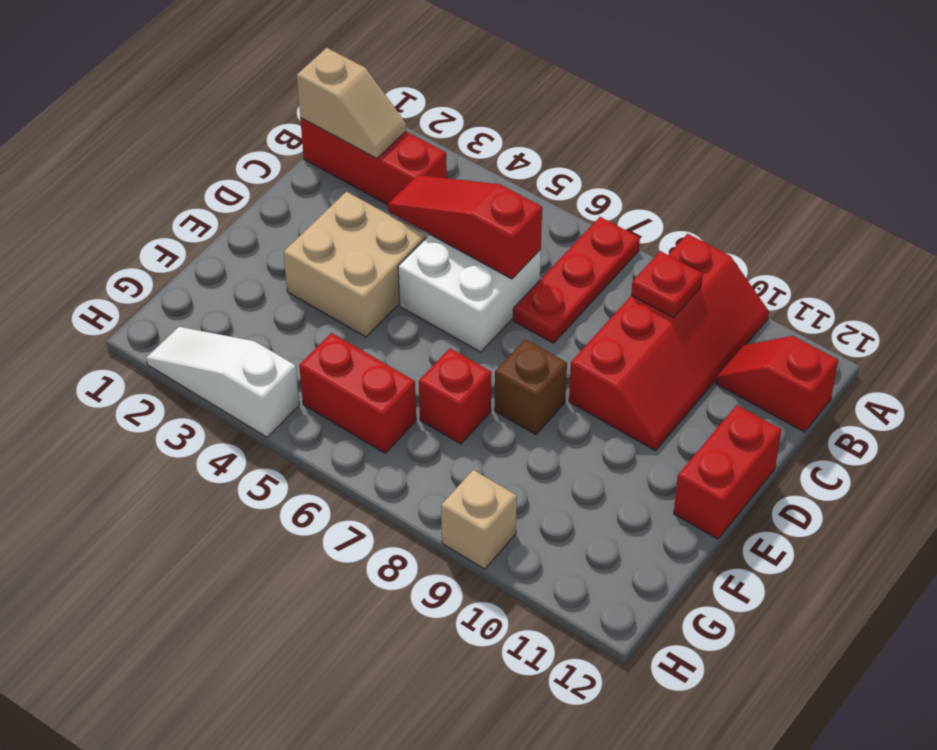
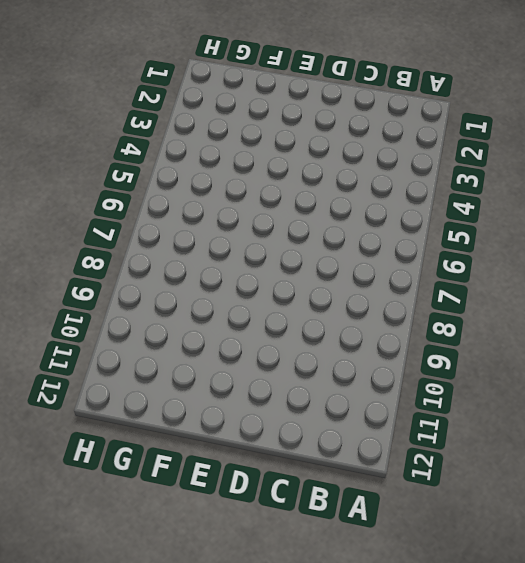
none -> red plate A7:C7 level 1
none -> red slope A9:D10 level 1 top 9
none -> red brick B1:B3 level 1

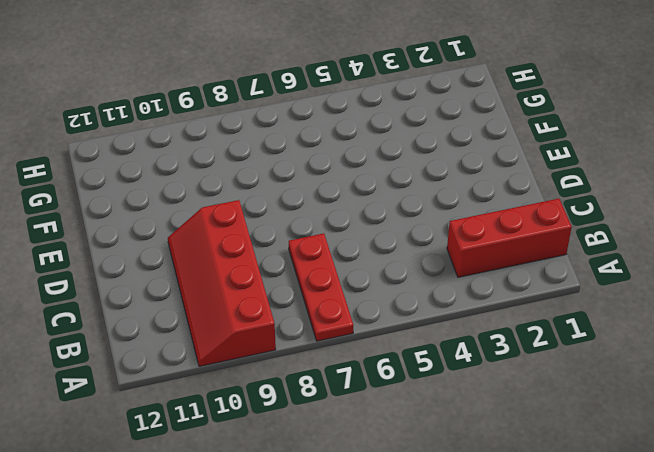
none -> red slope B11:B12 level 1 top 12
none -> white brick C5:D6 level 1
none -> tan brick D3:E4 level 1

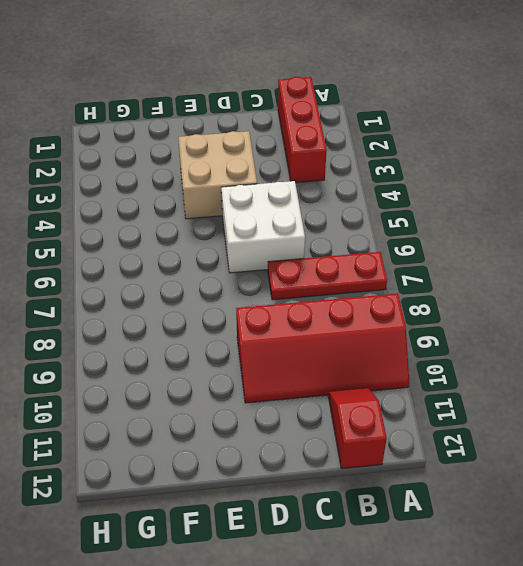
none -> red brick D12:E12 level 1
none -> brown brick E8 level 1
none -> red brick F7 level 1

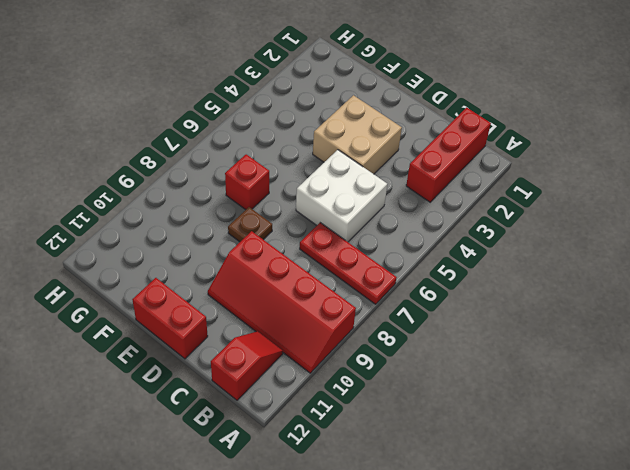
brown plate E8 level 1 -> brown brick E8 level 1
none -> red brick G5:G6 level 1
none -> white slope H2:H4 level 1 top 4
none -> tan brick H9 level 1

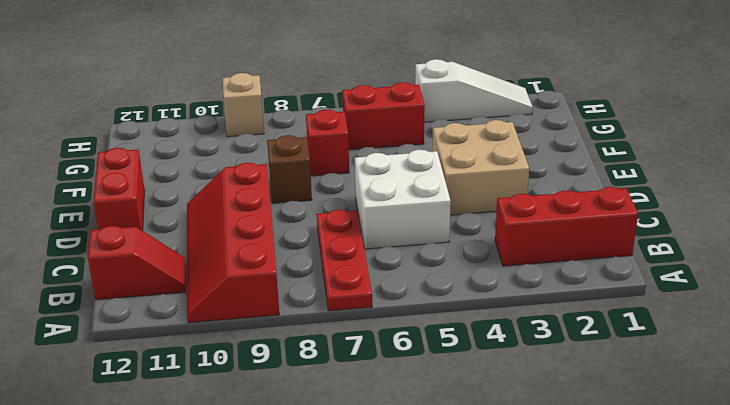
none -> tan slope B1:B2 level 2 top 1
none -> red plate B9 level 2
none -> red slope C4:C6 level 2 top 6

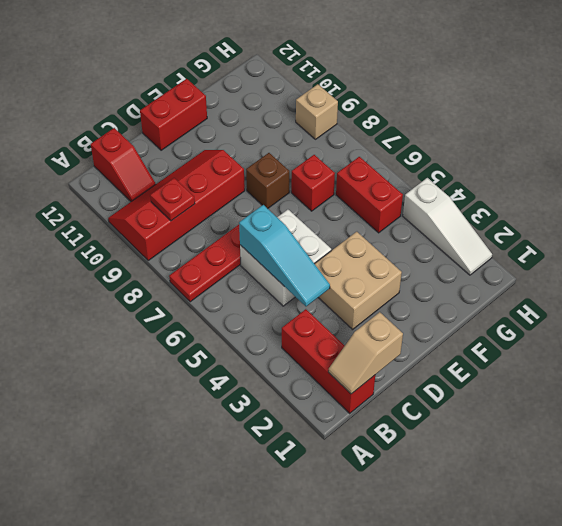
tan slope B1:C1 level 2 top C -> tan slope B1:B2 level 2 top 1
cyan slope C4:C6 level 2 top 6 -> red slope C4:C6 level 2 top 6

